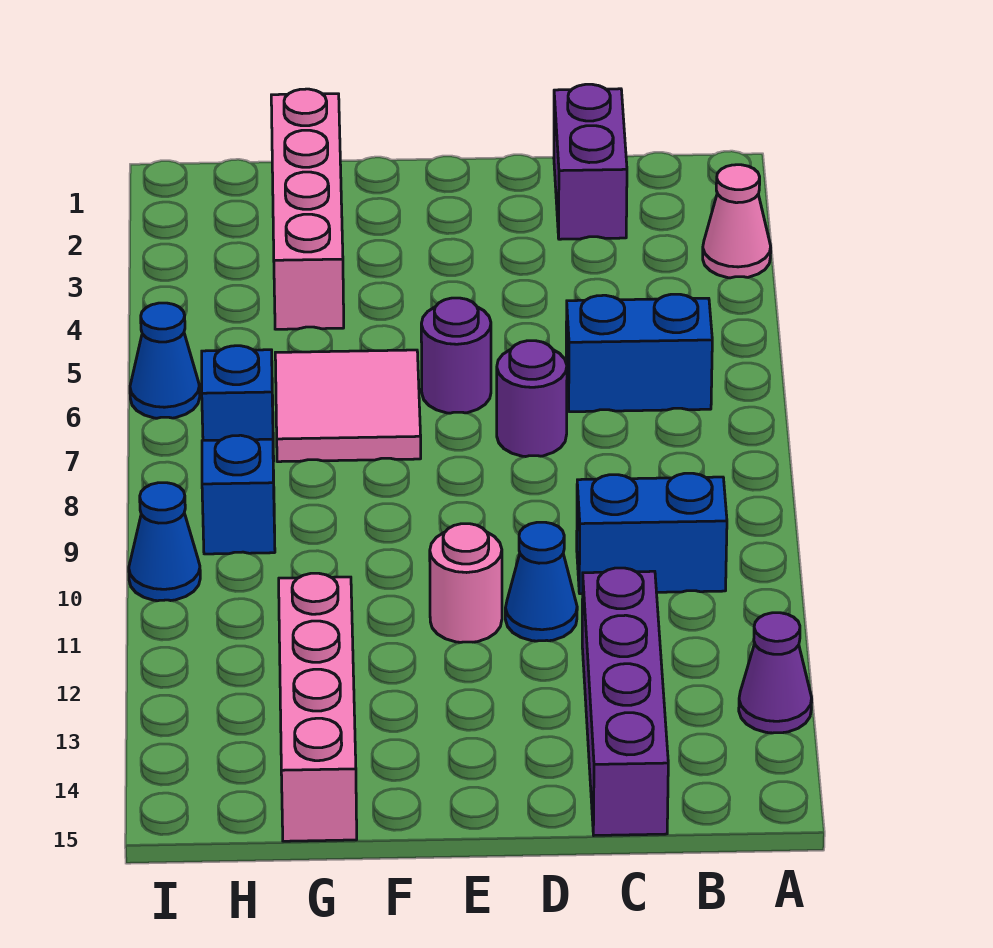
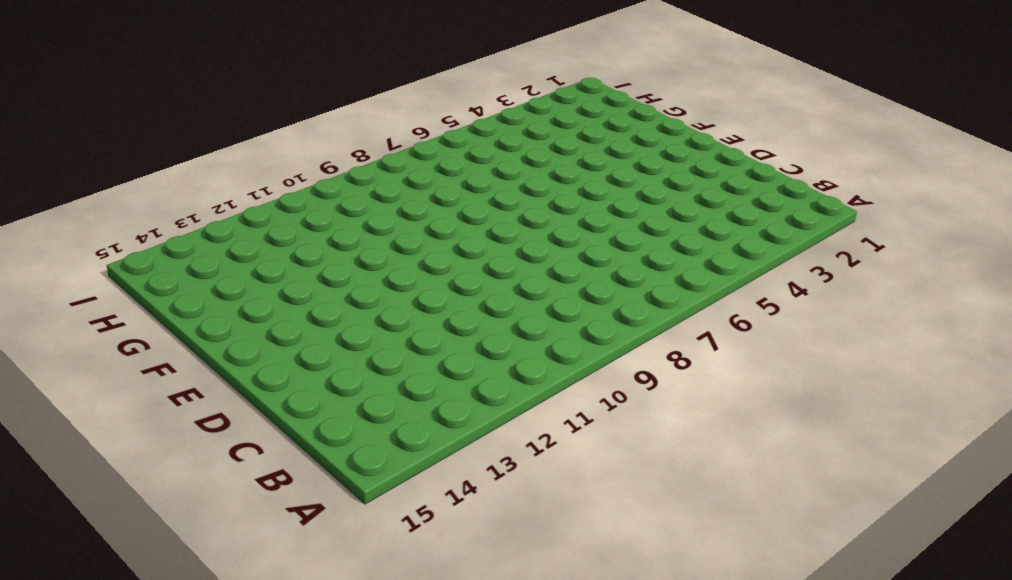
none -> pink cone A3 level 1
none -> purple cone A13 level 1
none -> blue brick B6:C6 level 1

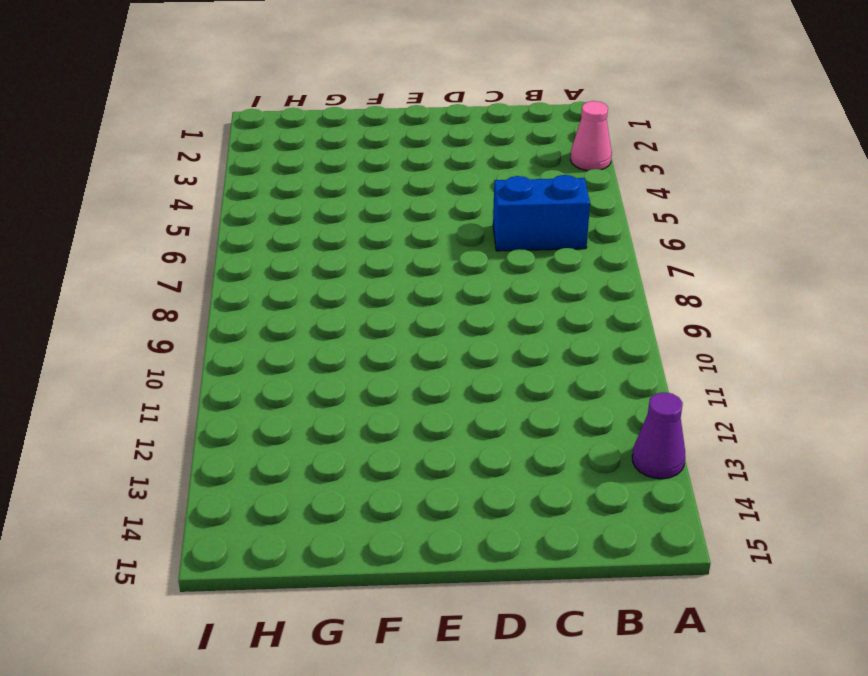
none -> blue brick B10:C10 level 1
none -> purple brick C1:C2 level 1
none -> purple brick C12:C15 level 1

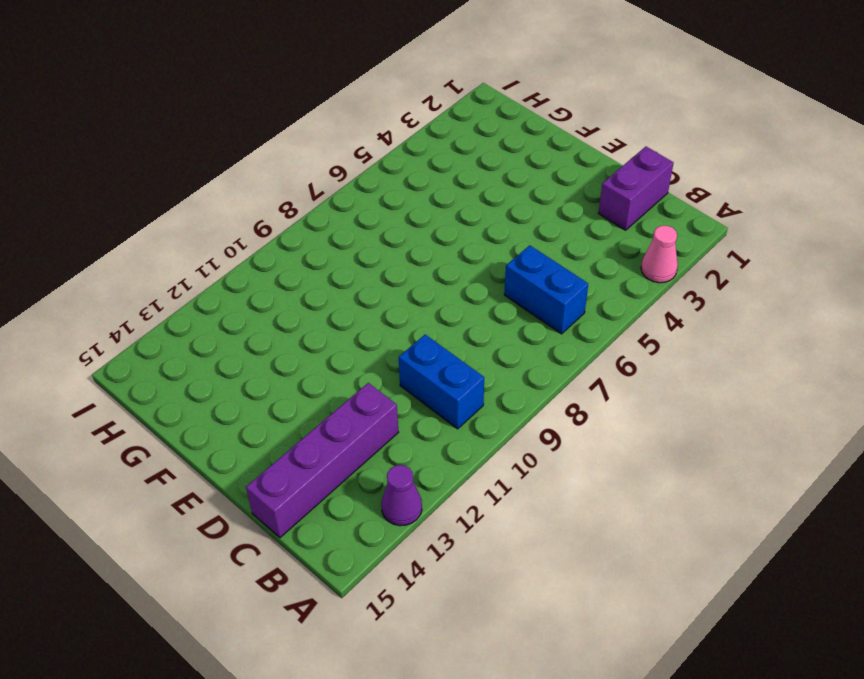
none -> purple round brick D7 level 1
none -> blue cone D11 level 1
none -> purple round brick E6 level 1

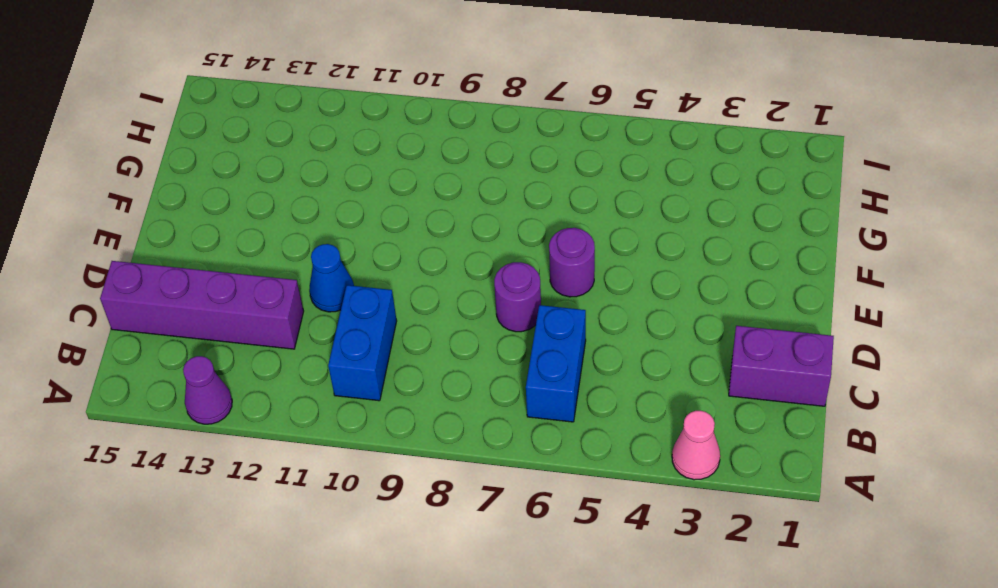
none -> pink round brick E11 level 1
none -> pink tile F6:G7 level 1
none -> pink brick G1:G4 level 1

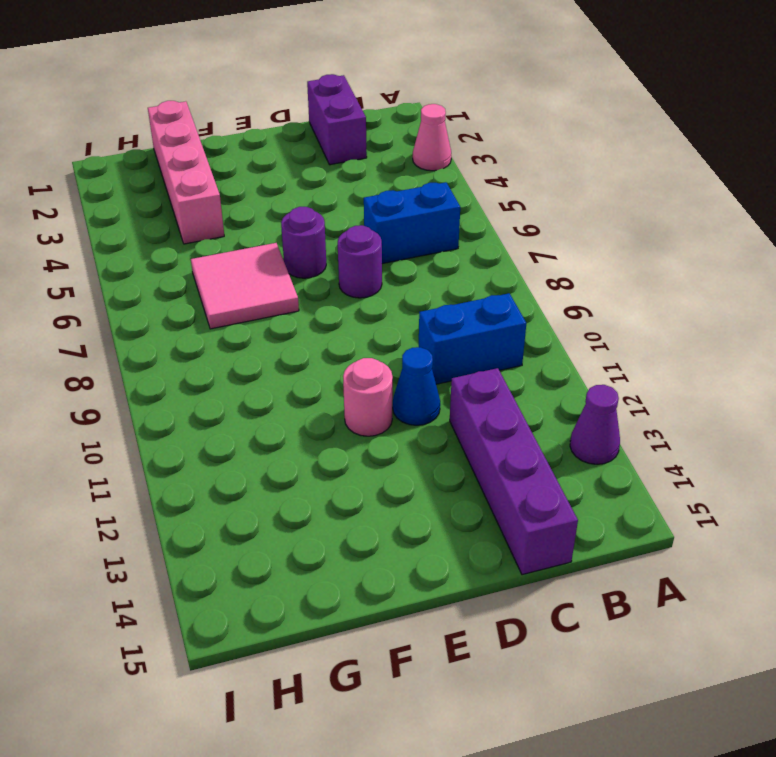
none -> pink brick G12:G15 level 1
none -> blue brick H7 level 1
none -> blue brick H9 level 1

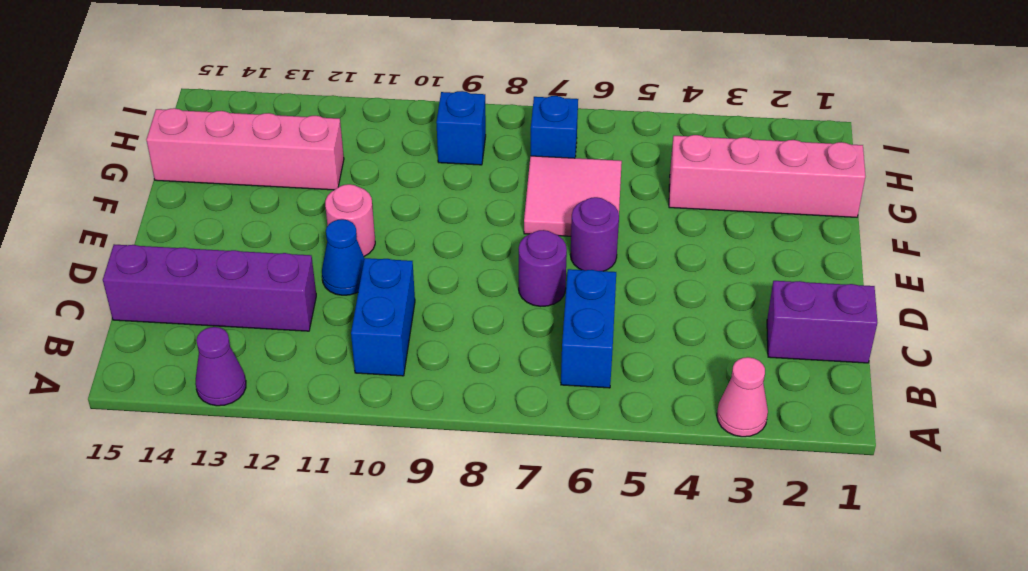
none -> blue cone I6 level 1
none -> blue cone I10 level 1

